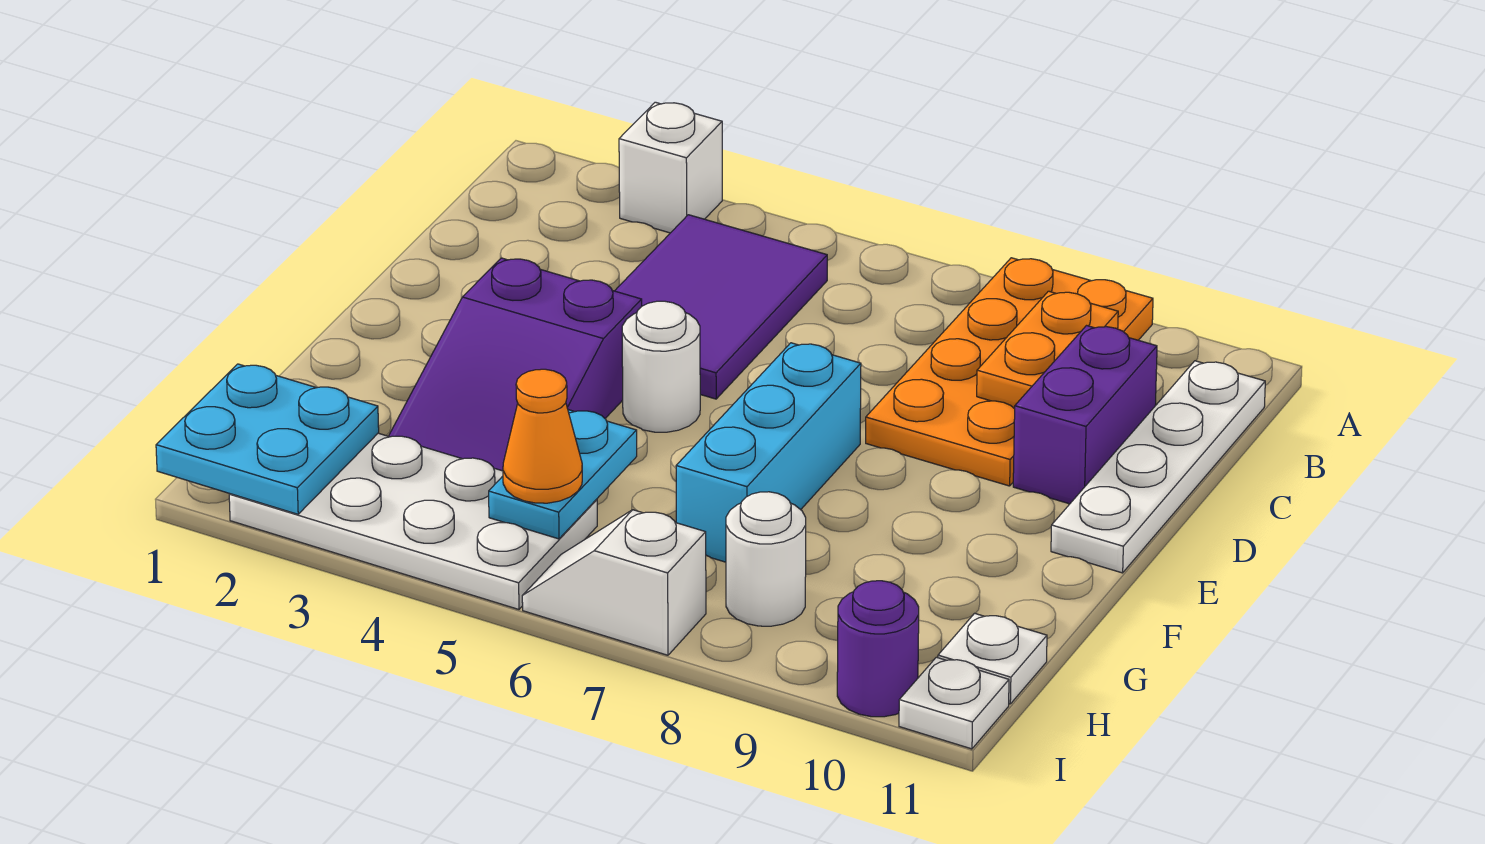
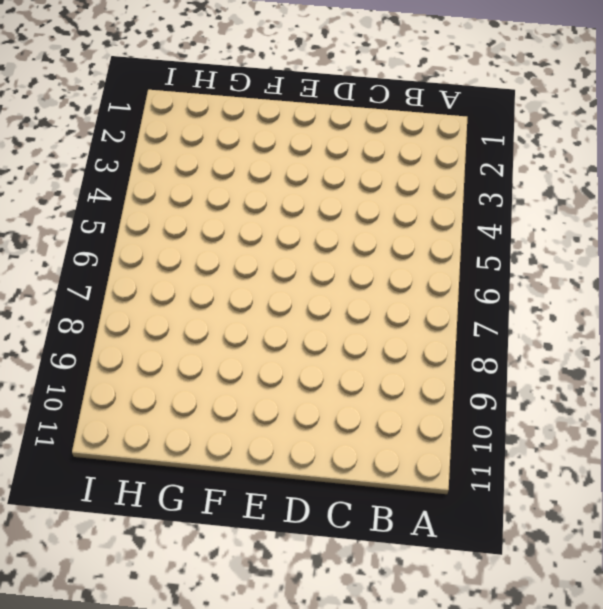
none -> white brick A3 level 1
none -> orange plate A8:D9 level 1
none -> purple tile B4:D5 level 1

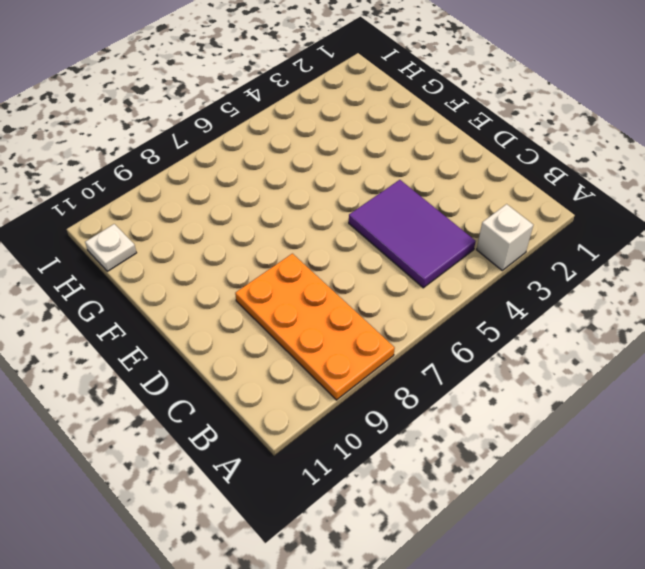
none -> white plate B11:E11 level 1
none -> purple brick C10:D10 level 1
none -> purple slope E3:G4 level 1 top E

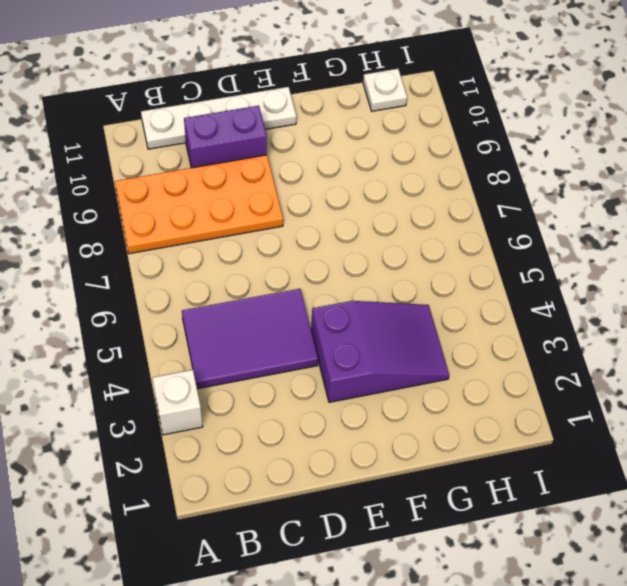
none -> white round brick E5 level 1
none -> cyan brick E7:G7 level 1
none -> white plate H2:I5 level 1

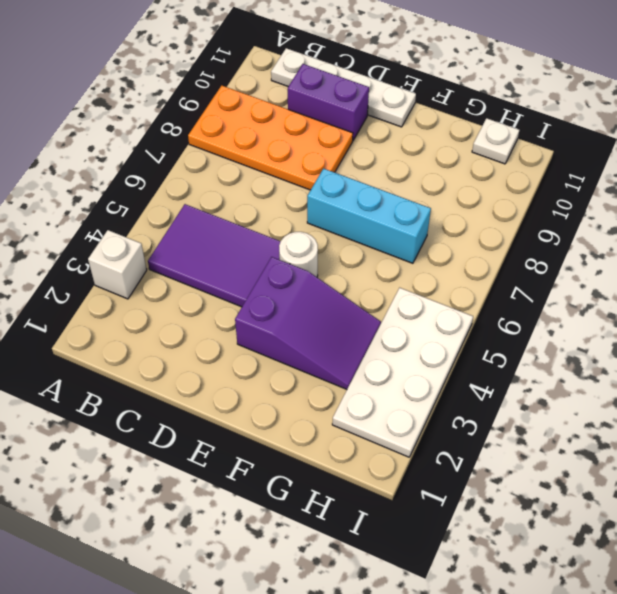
none -> white round brick H8 level 1
none -> white slope I6:I7 level 1 top 7
none -> purple round brick I10 level 1

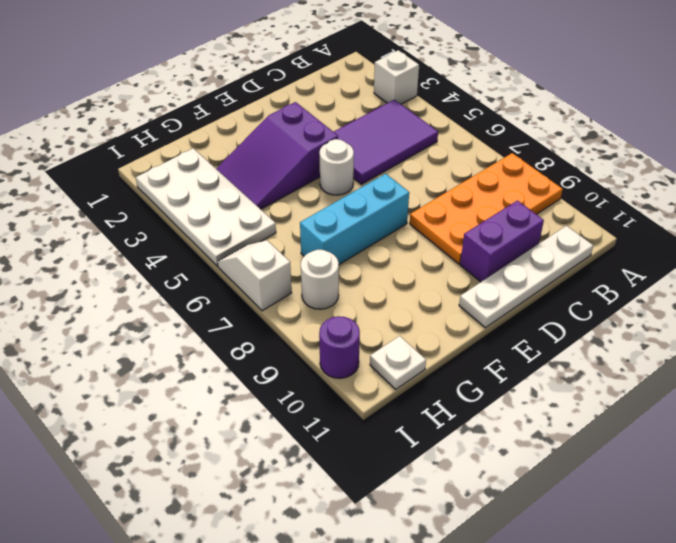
none -> white plate I11 level 1
none -> orange plate B9:C9 level 2
none -> cyan plate G5:H5 level 2

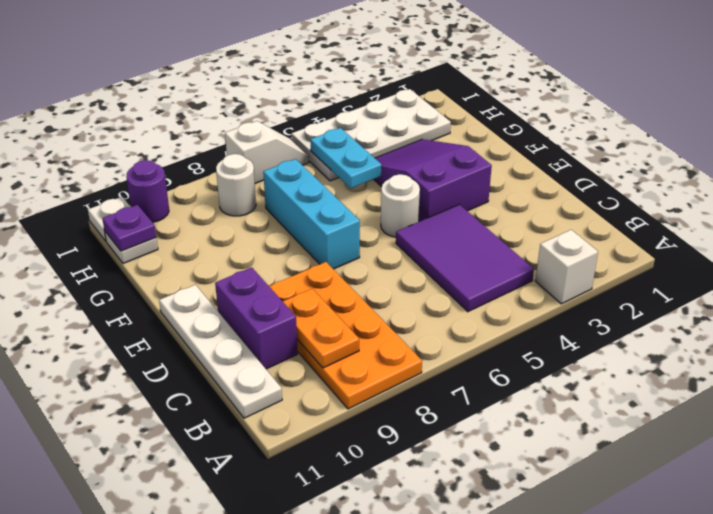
purple plate H11 level 2 -> none
none -> cyan plate H1:I2 level 2
none -> orange cone H5 level 3

